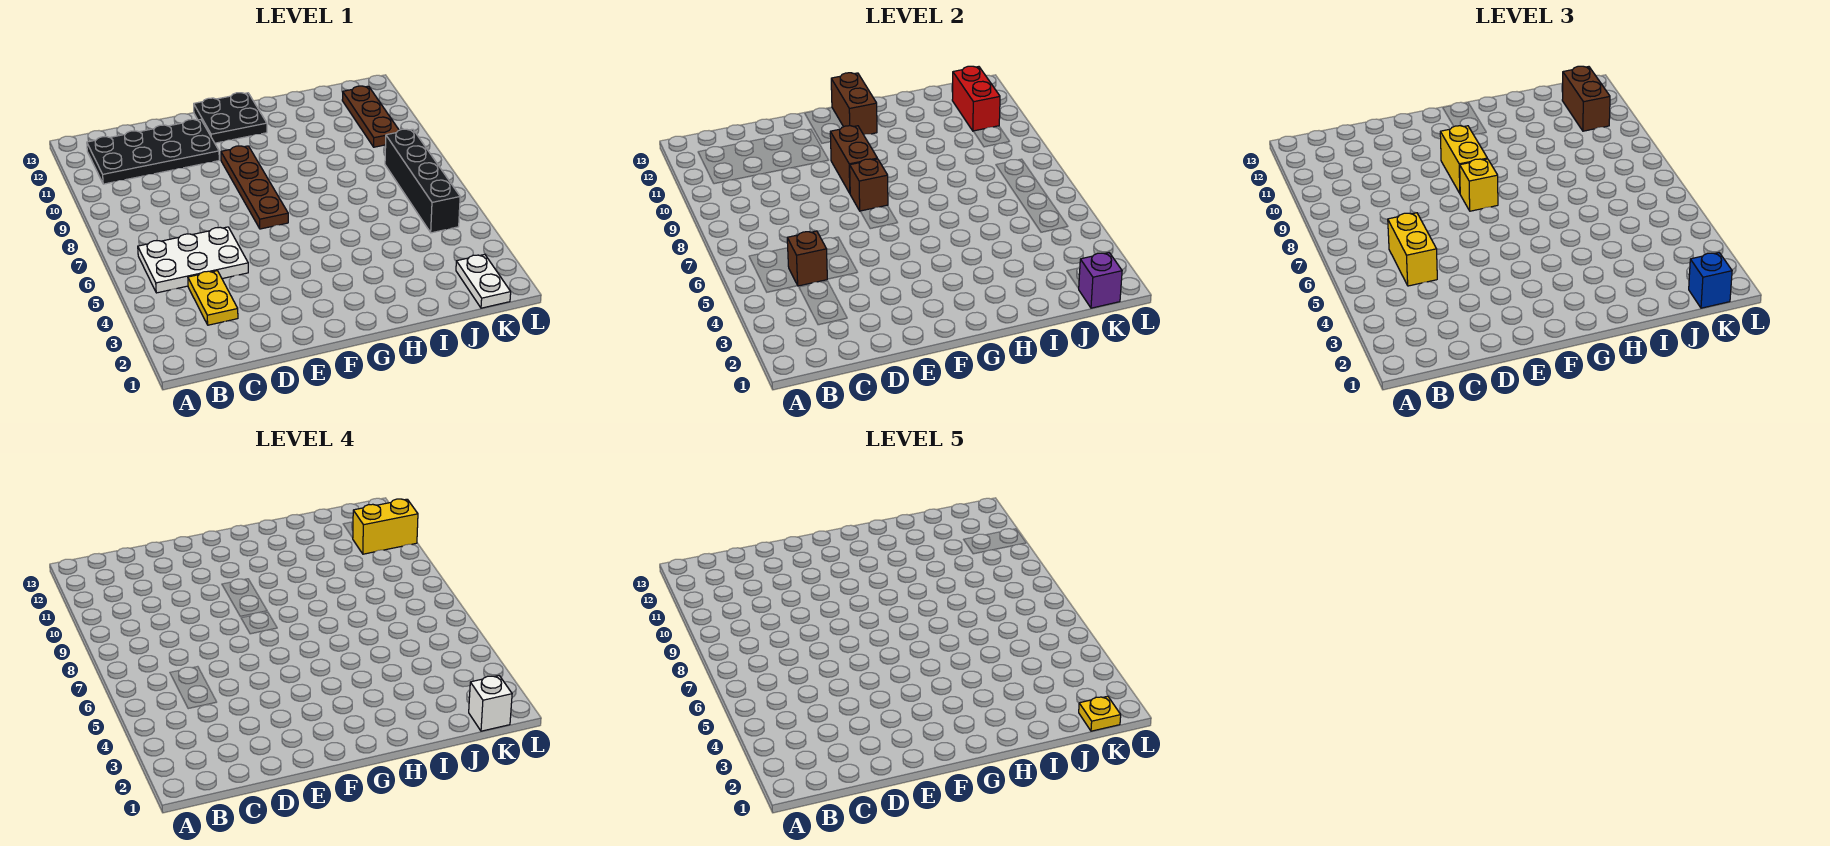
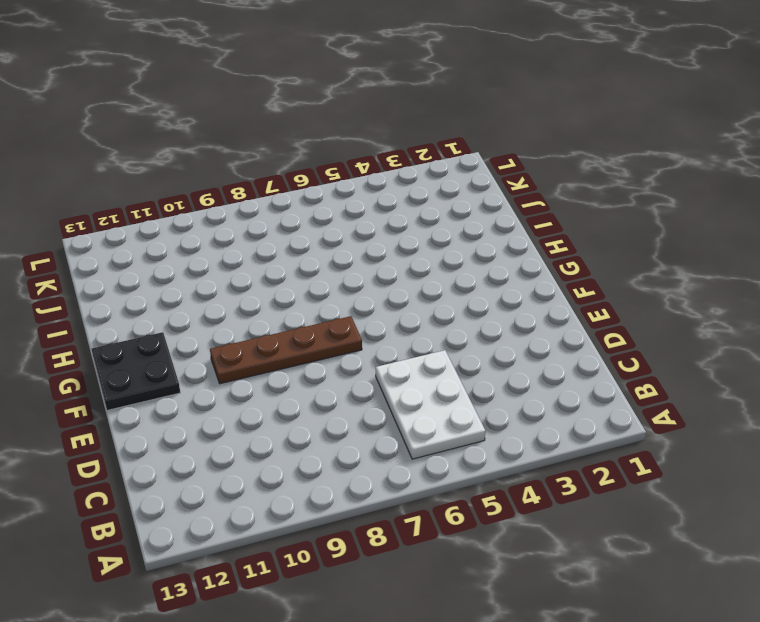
none -> black plate B11:E12 level 1
none -> yellow plate C3:C4 level 1
none -> white plate K1:K2 level 1

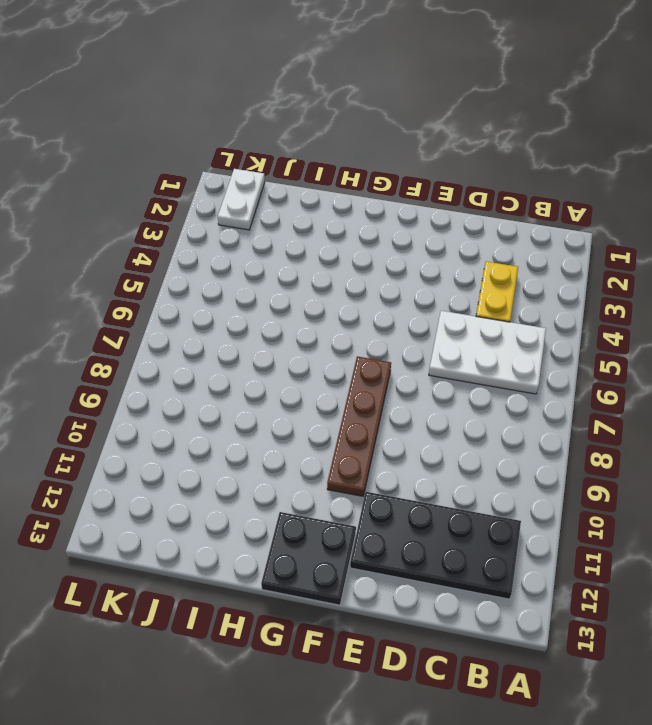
none -> black brick K5:K8 level 1
none -> brown plate K10:K12 level 1
none -> brown brick C5 level 2

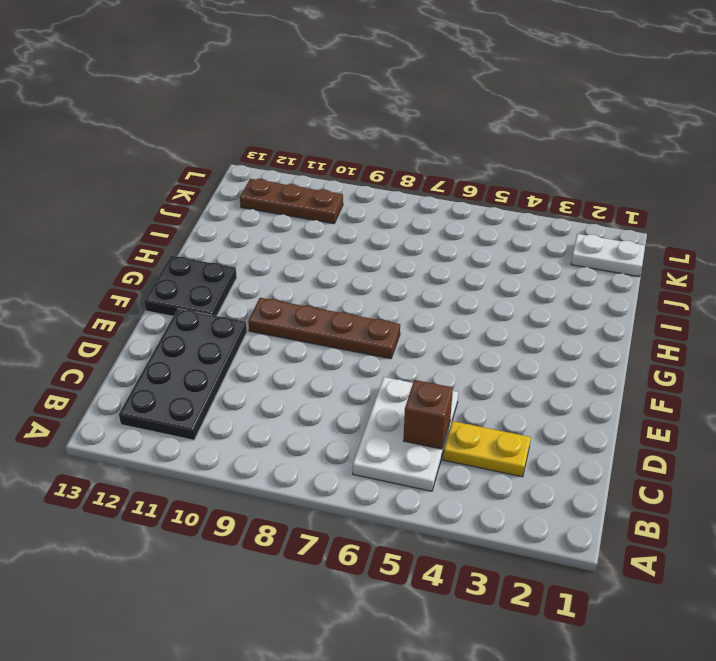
none -> black brick K5:K8 level 1
none -> brown brick F8 level 2
none -> brown brick F9:F10 level 2

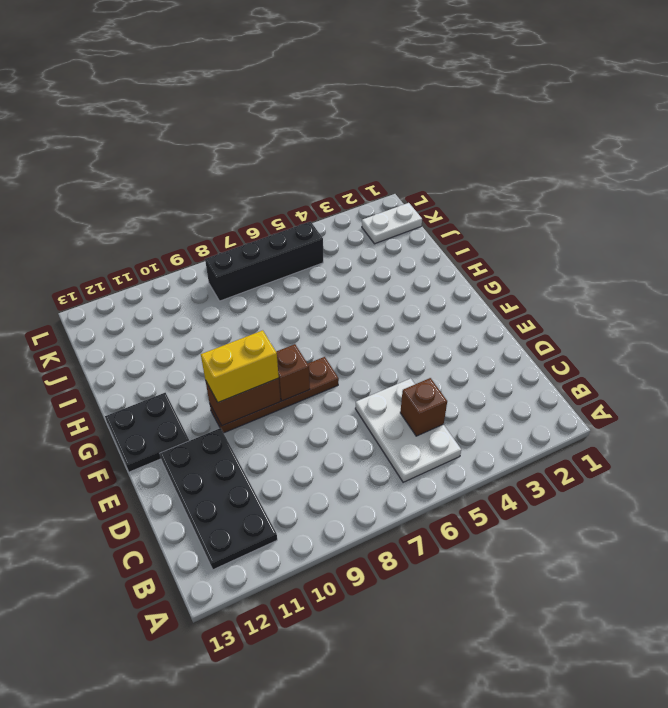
none -> yellow plate C3:C4 level 1
none -> brown plate K10:K12 level 1
none -> brown brick G12:G13 level 2

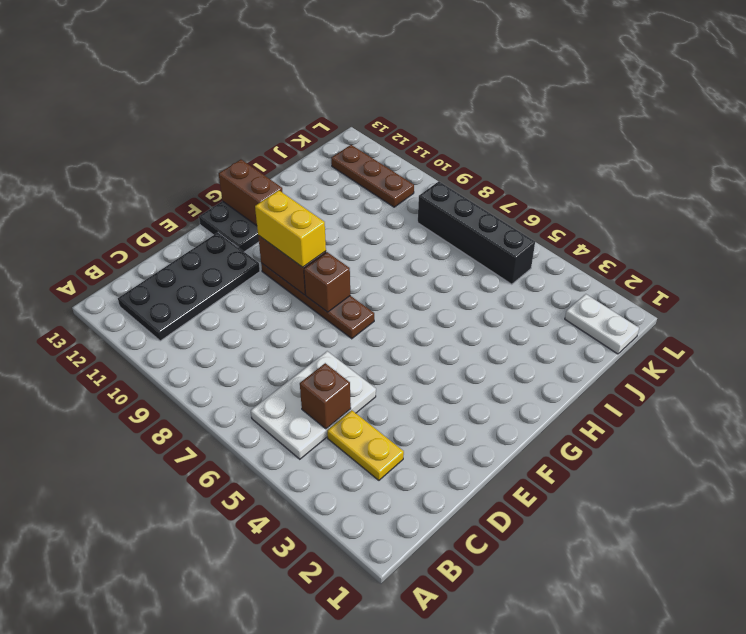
none -> purple brick K1 level 2
none -> red brick K11:K12 level 2
none -> yellow brick C5:C6 level 3

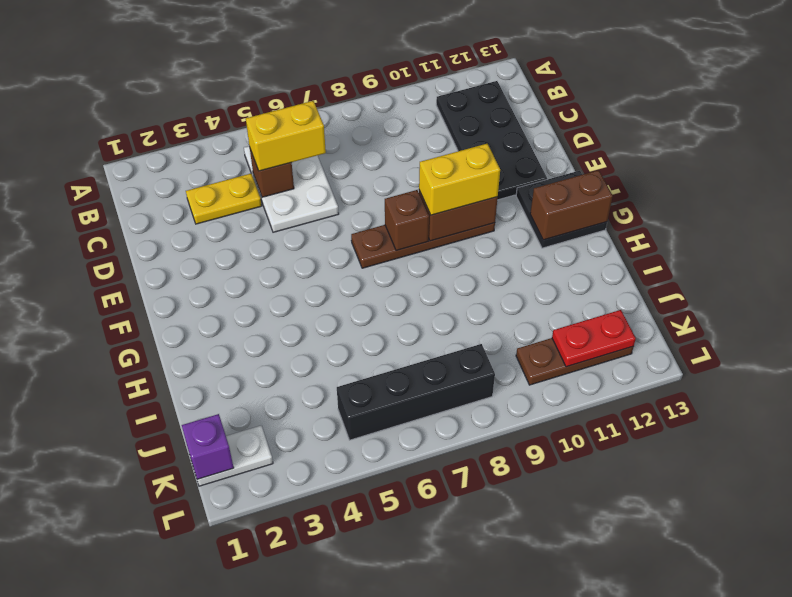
red plate K11:K12 level 2 -> red brick K11:K12 level 2
none -> yellow brick F8 level 3
none -> blue brick K1 level 3
none -> brown brick K11:K12 level 3

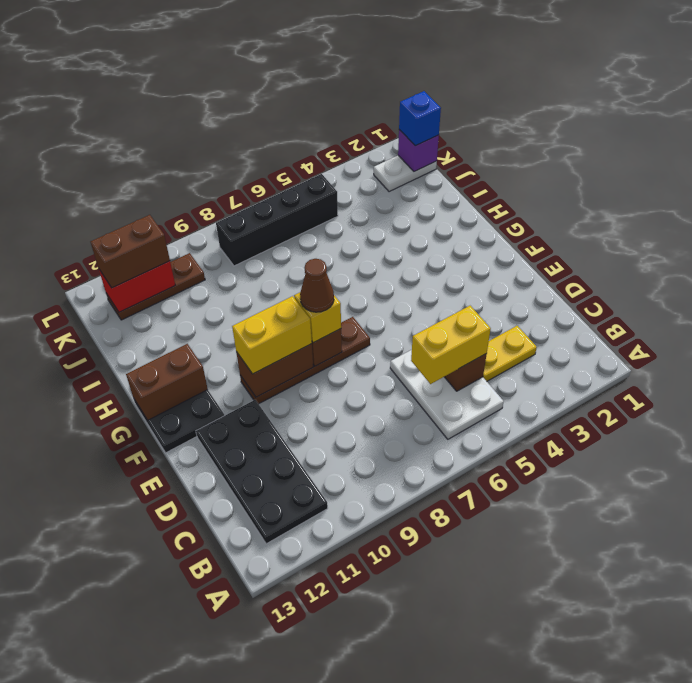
brown cone F8 level 4 -> none
none -> white brick K1 level 4
none -> yellow brick K11:L11 level 4
none -> yellow plate K1 level 5

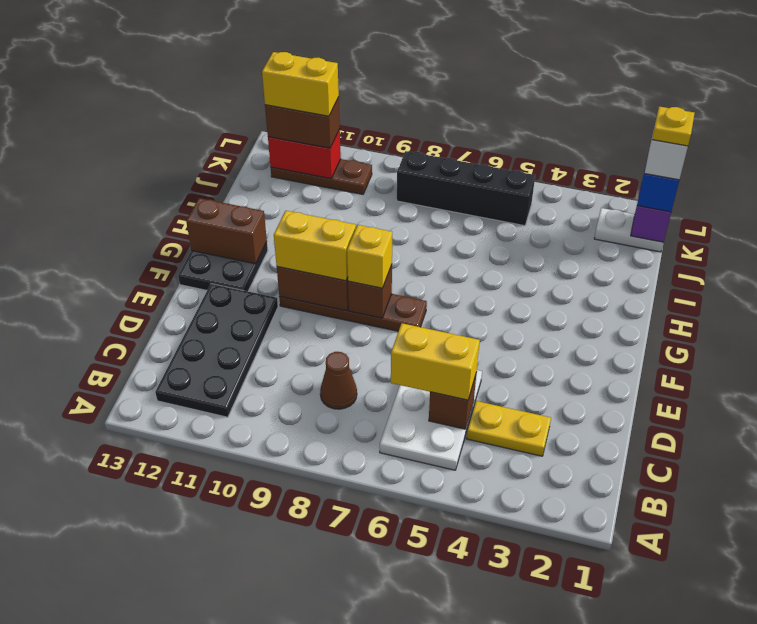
brown cone C8 level 1 -> none
yellow brick K11:K12 level 4 -> yellow brick K11:L11 level 4

